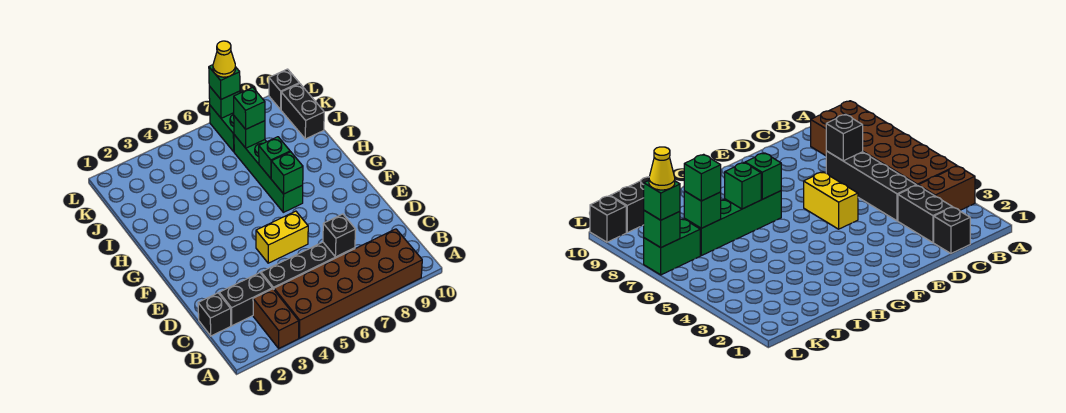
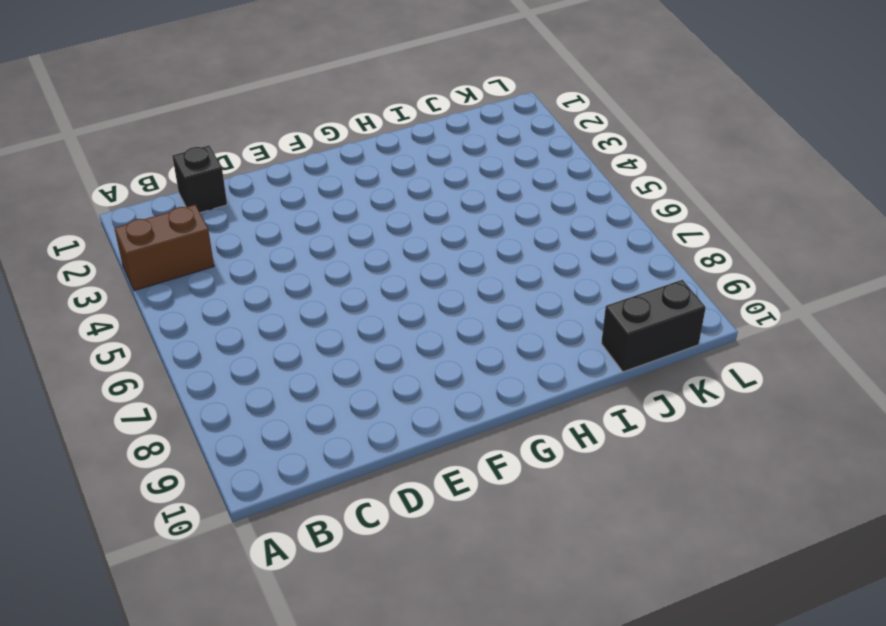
none -> brown brick A4:B9 level 1
none -> black brick C2:C3 level 1
none -> black brick C4:C7 level 1

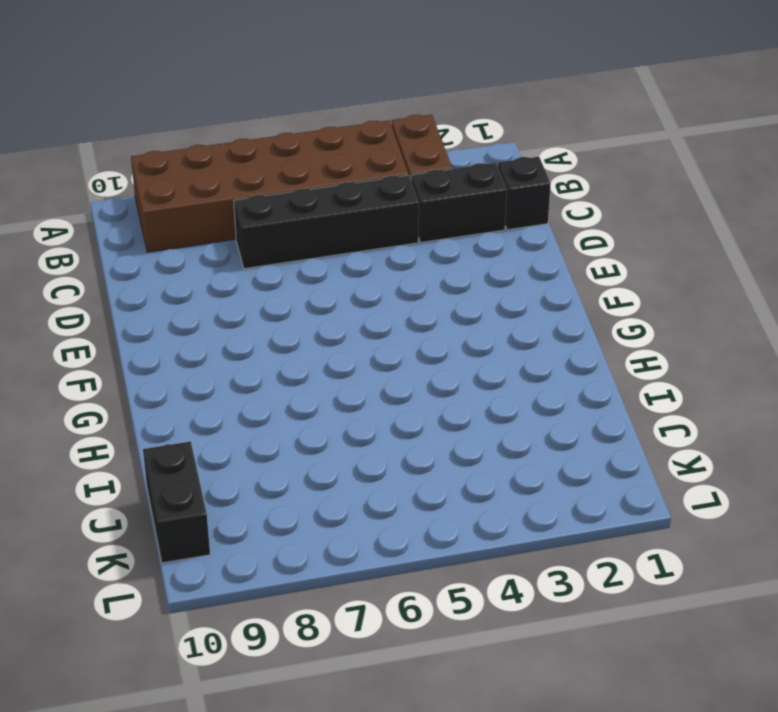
none -> yellow brick E5:E6 level 1
none -> green brick G7:J7 level 1
none -> green brick K7:L7 level 1

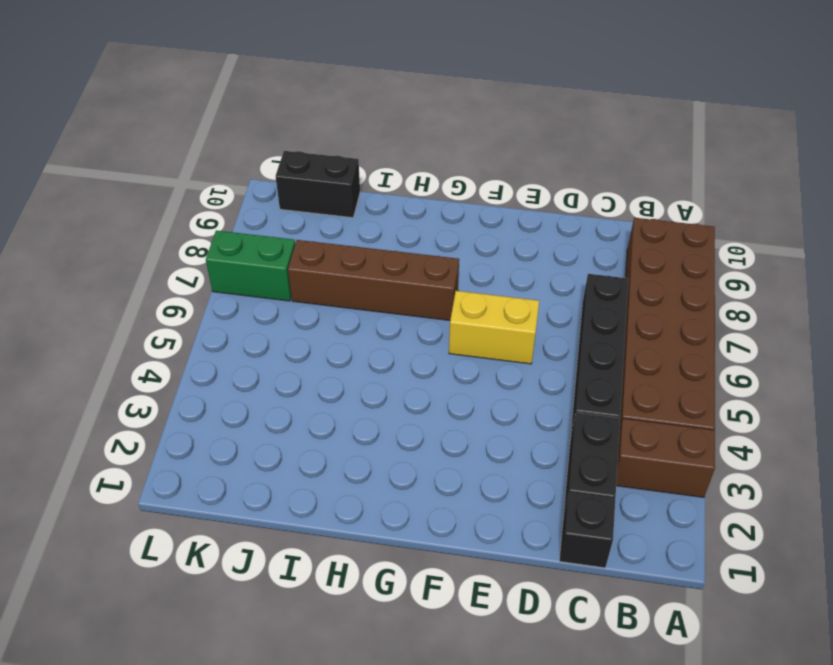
yellow brick E6:F6 level 1 -> yellow brick E5:E6 level 1
brown brick G7:J7 level 1 -> green brick G7:J7 level 1
none -> black brick L10 level 1
none -> black brick C7 level 2
none -> green brick G7 level 2

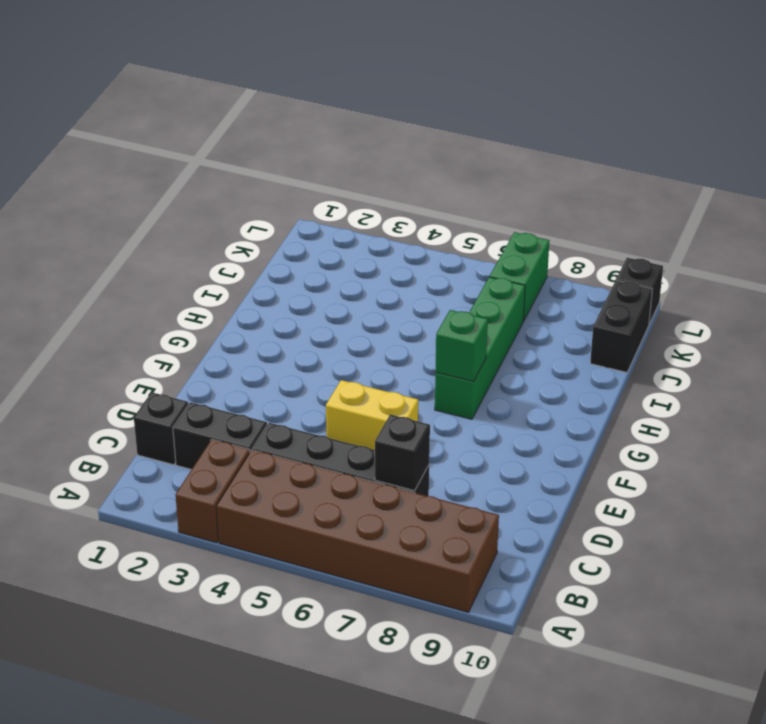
none -> green brick H7 level 2
none -> green brick J7 level 2
none -> green brick L7 level 2

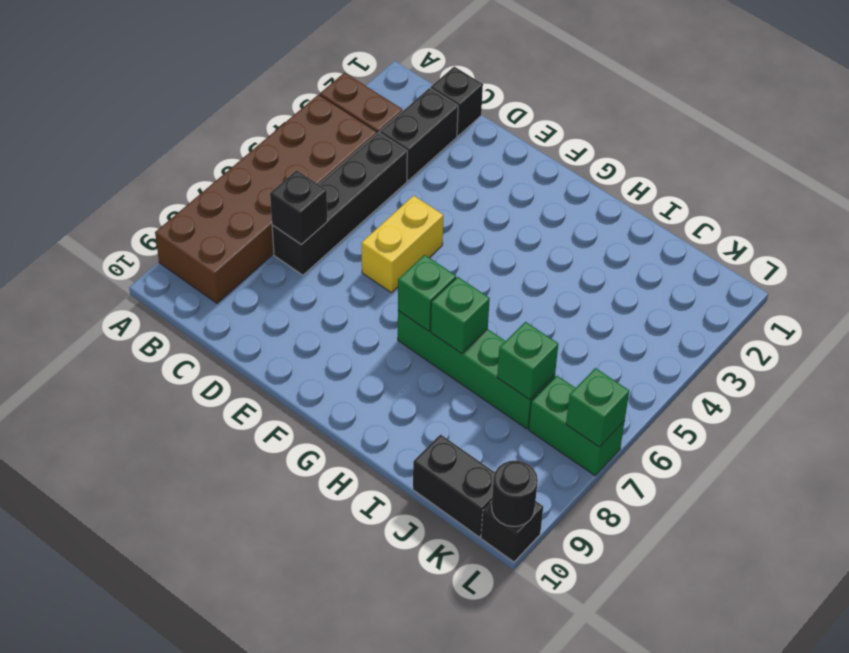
black round brick L10 level 2 -> none
none -> green brick J7 level 3
none -> green brick L7 level 3
none -> yellow cone L7 level 4

